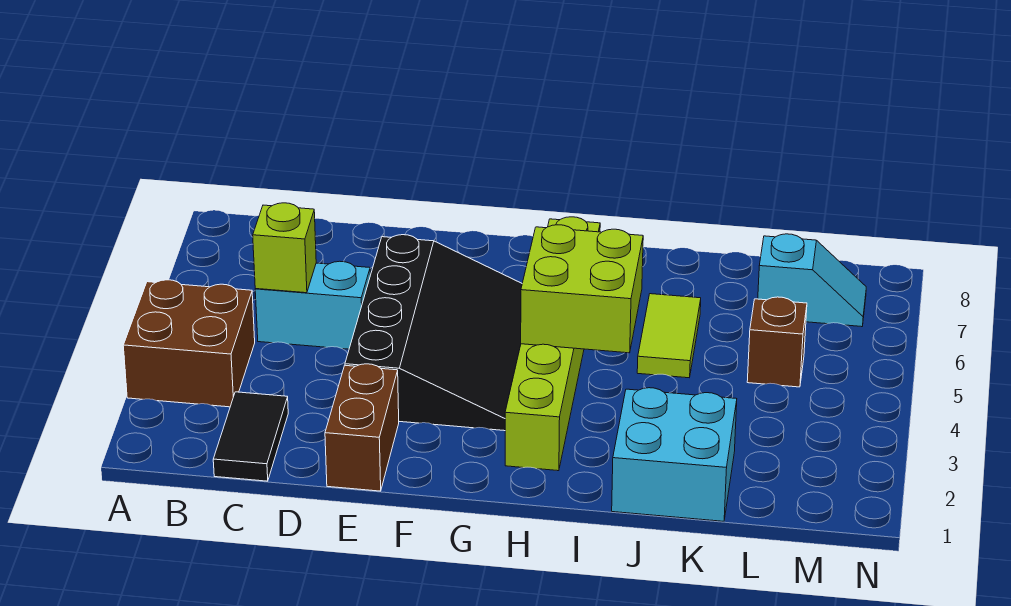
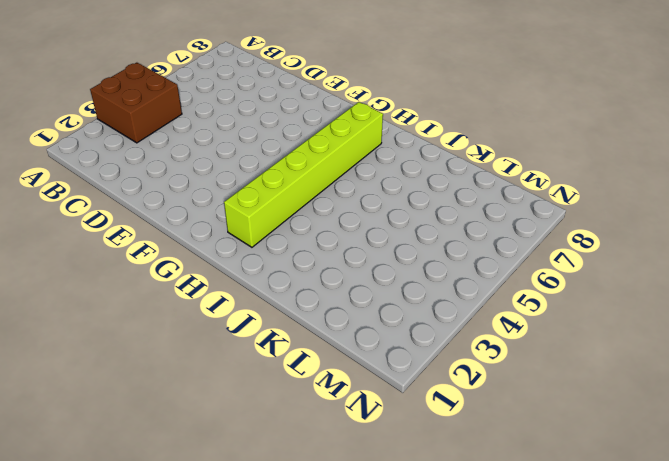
none -> black tile C1:C2 level 1
none -> cyan brick C5:D5 level 1
none -> brown brick E1:E2 level 1

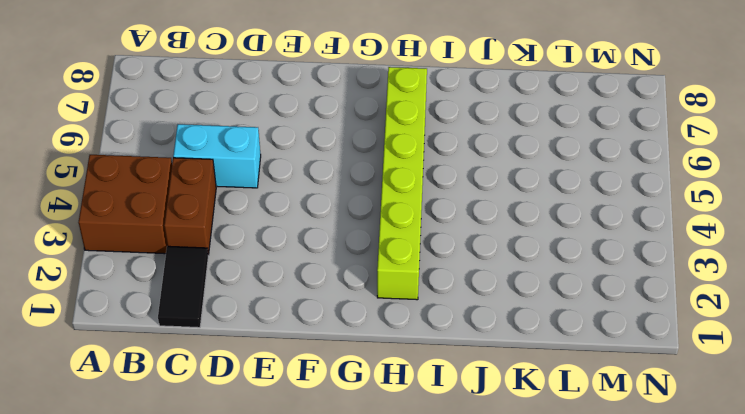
brown brick C3:C4 level 1 -> brown brick E1:E2 level 1
none -> black slope E3:G6 level 1 top E
none -> cyan brick J1:K2 level 1
none -> lime tile J5:J6 level 1

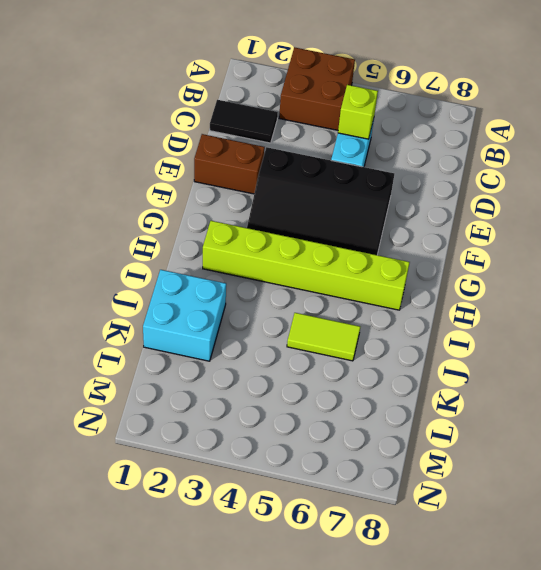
none -> brown brick L5 level 1
none -> cyan slope L7:M7 level 1 top L
none -> lime brick H4:I5 level 2

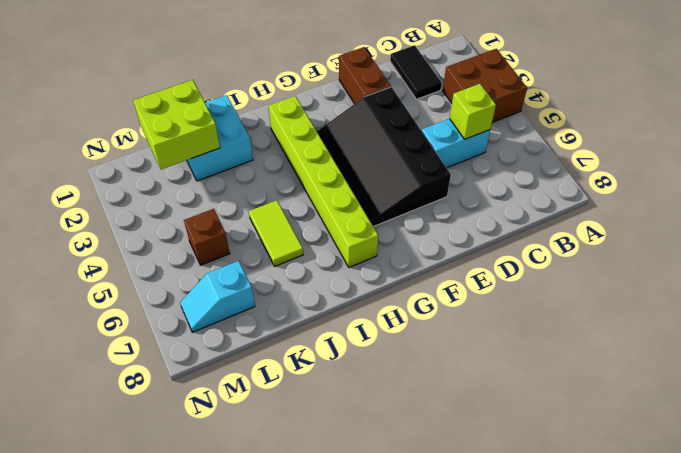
lime brick K1:L2 level 2 -> lime brick H4:I5 level 2

